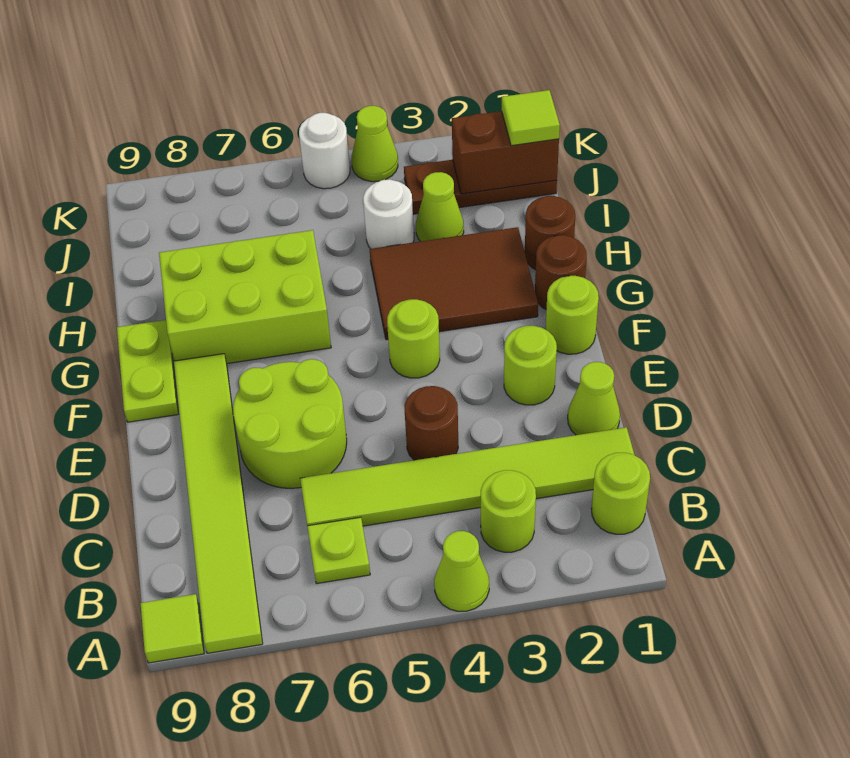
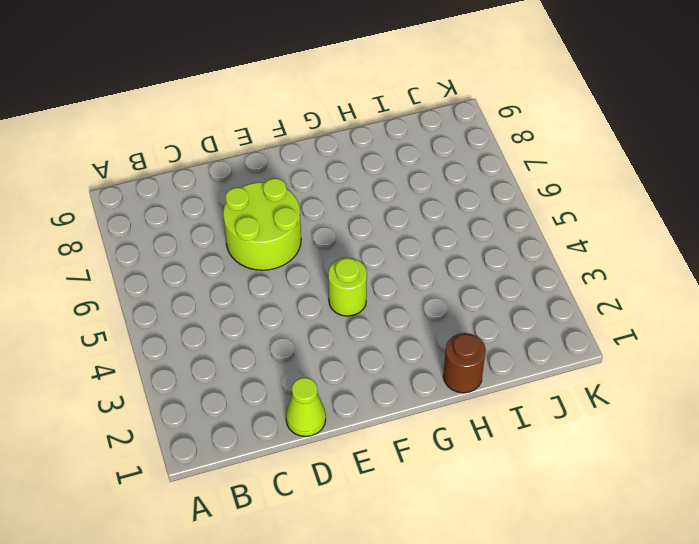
none -> lime cone A4 level 1
none -> lime tile A8:F8 level 1
none -> lime tile A9 level 1

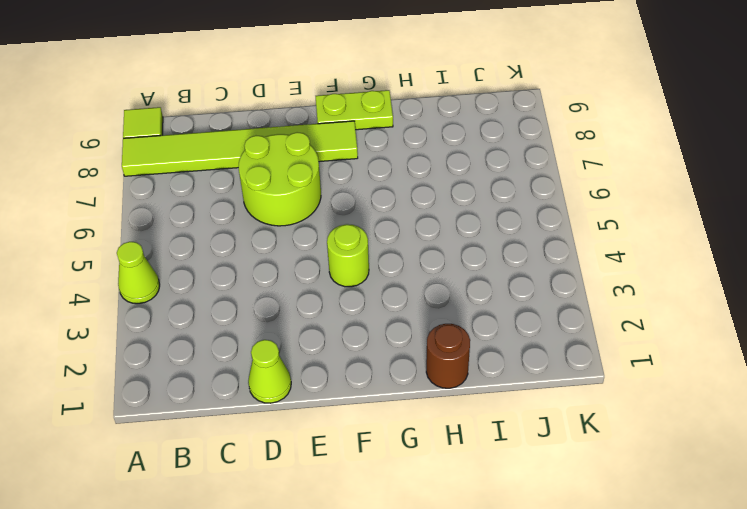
none -> lime round brick B1 level 1
none -> lime round brick B3 level 1
none -> lime plate B6 level 1

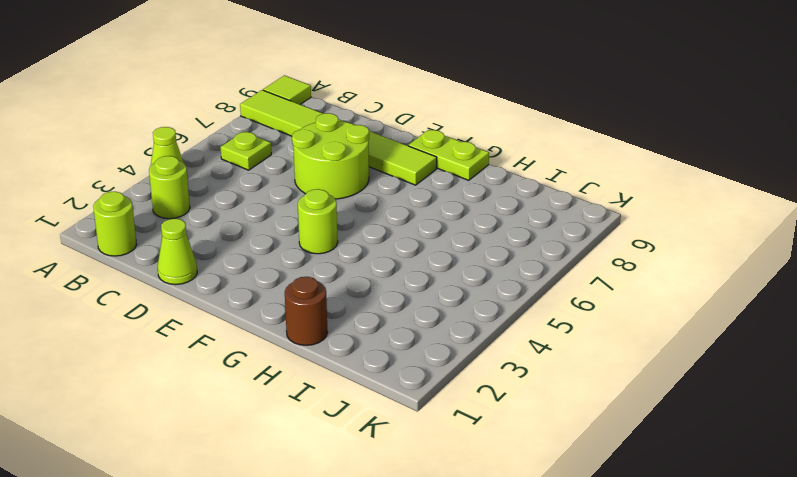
none -> lime tile C1:C6 level 1
none -> brown round brick D4 level 1
none -> lime round brick E2 level 1

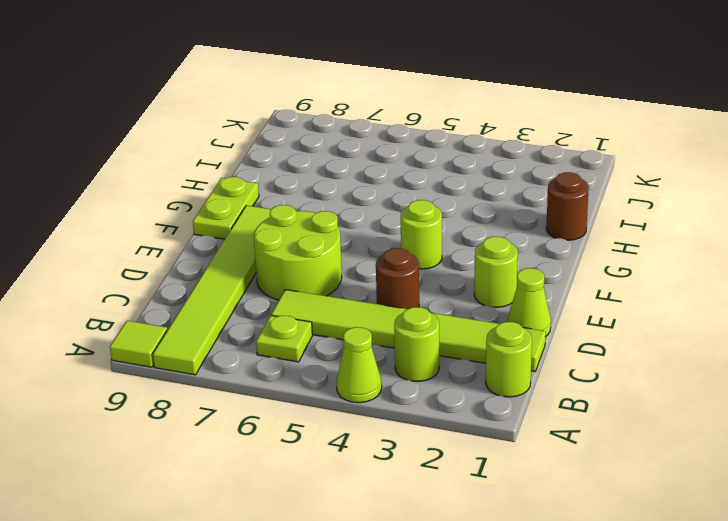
none -> lime round brick F1 level 1
none -> brown round brick G1 level 1
none -> brown tile G2:H4 level 1

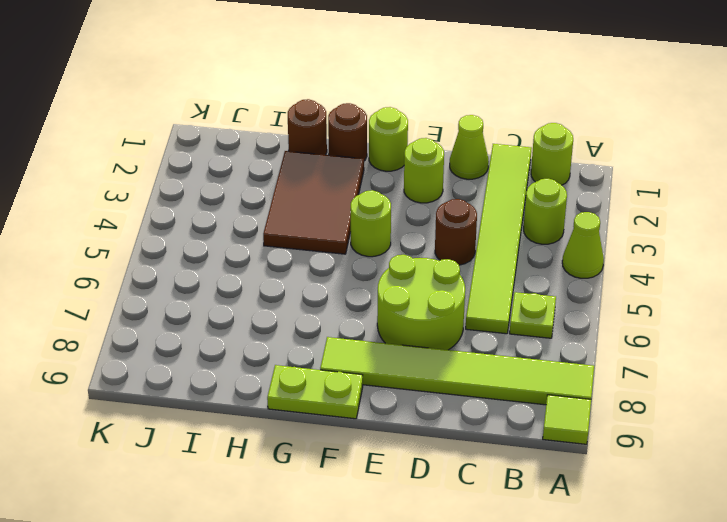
none -> lime brick G6:H8 level 1
none -> lime cone I3 level 1
none -> white round brick I4 level 1

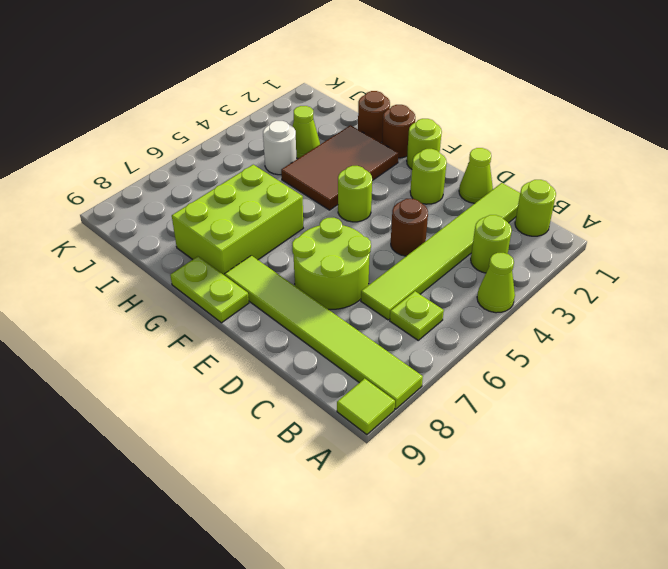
none -> brown plate J1:J3 level 1
none -> lime cone K4 level 1
none -> white round brick K5 level 1

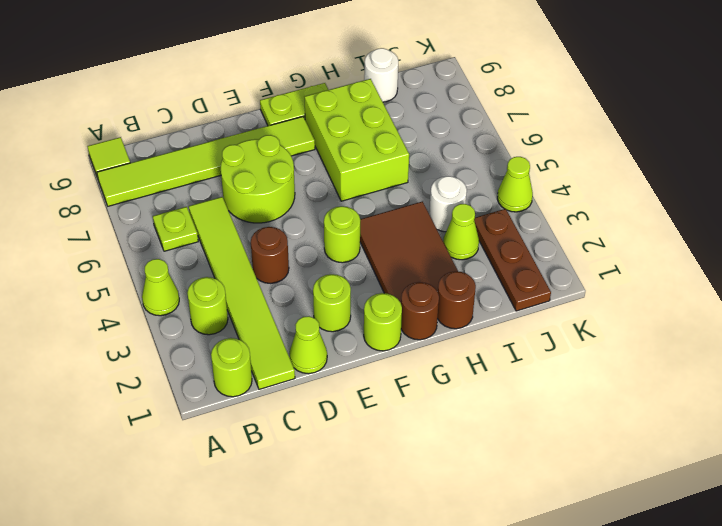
white round brick I9 level 1 -> white round brick K5 level 1
none -> brown brick J1:J2 level 2
none -> lime tile J1 level 3

